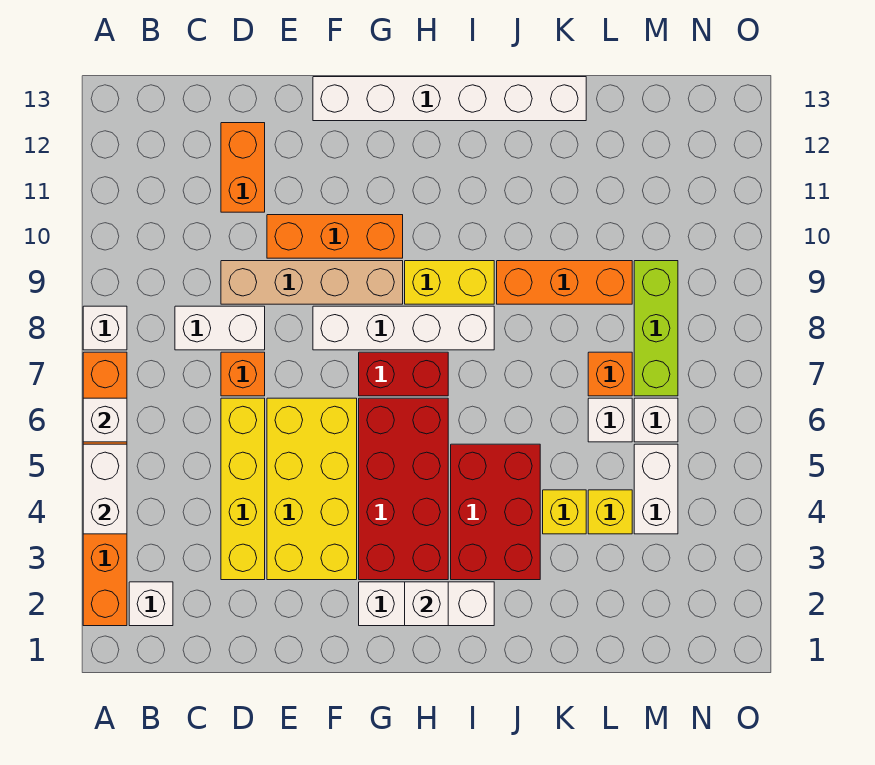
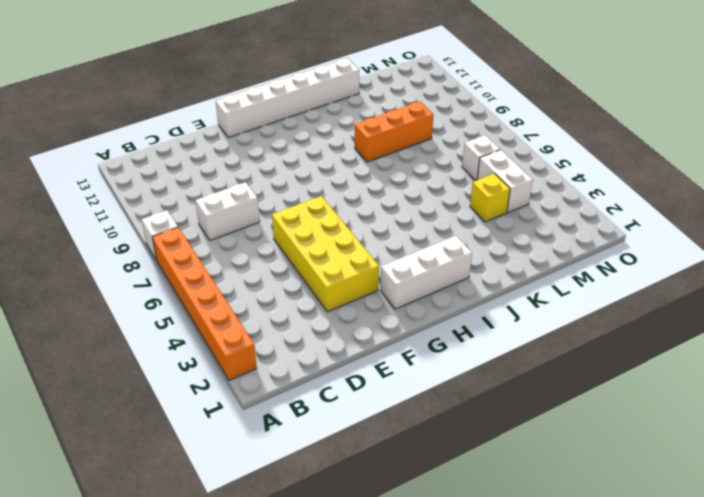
none -> white brick B2 level 1
none -> yellow brick D3:D6 level 1
none -> orange brick D7 level 1

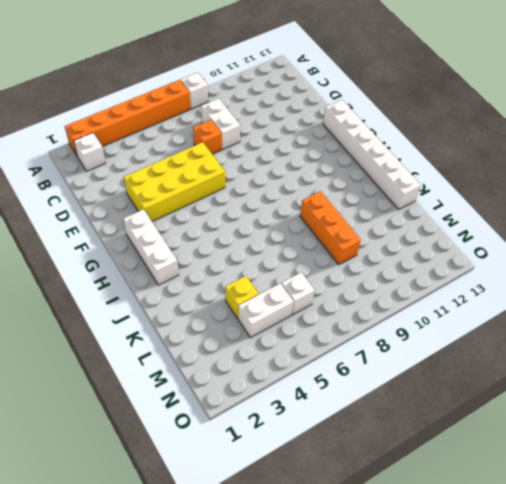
none -> yellow brick D3:D6 level 1
none -> tan brick D9:G9 level 1
none -> orange brick D11:D12 level 1

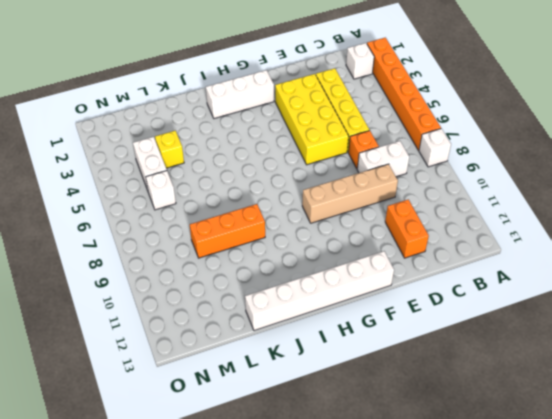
none -> orange brick E10:G10 level 1
none -> white brick F8:I8 level 1
none -> red brick G3:H6 level 1

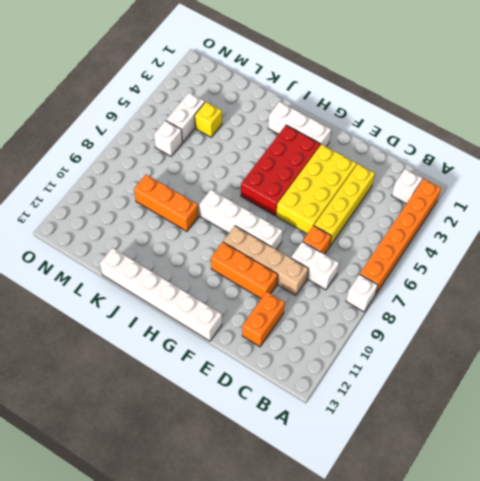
none -> red brick G7:H7 level 1
none -> yellow brick H9:I9 level 1
none -> red brick I3:J5 level 1

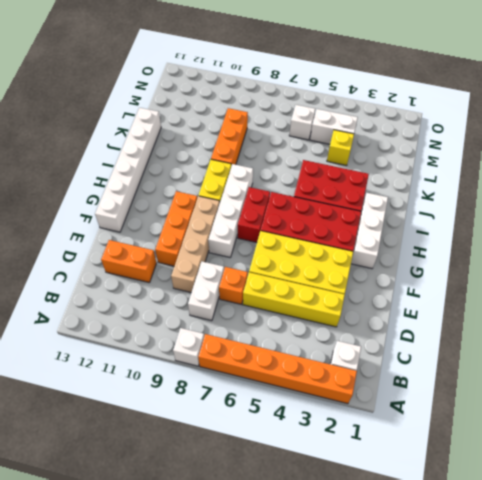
none -> yellow brick K4 level 1
none -> white brick L6 level 1
none -> orange brick L7 level 1

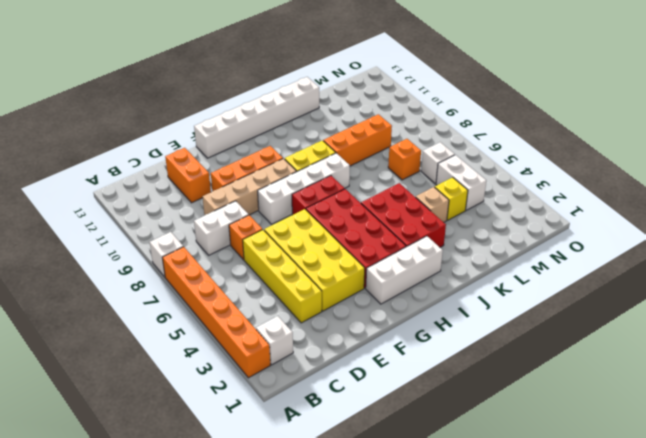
tan brick K4 level 1 -> yellow brick K4 level 1
none -> white brick L6 level 1
none -> lime brick M7:M9 level 1
none -> white brick A4:A5 level 2

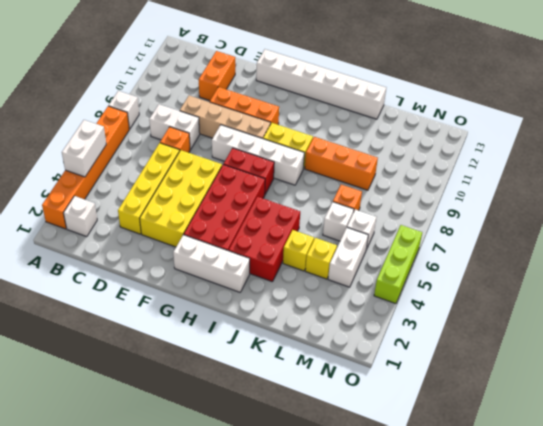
lime brick O4:O6 level 1 -> lime brick M7:M9 level 1
none -> white brick A6 level 2
none -> white brick H2 level 2

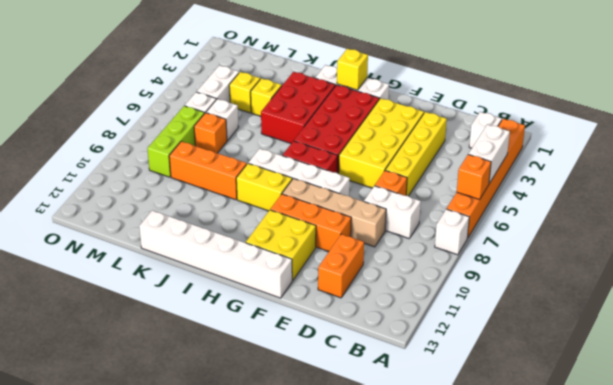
orange brick A6 level 2 -> white brick A6 level 2
yellow brick F11:G12 level 1 -> none
yellow brick H2 level 2 -> white brick H2 level 2

